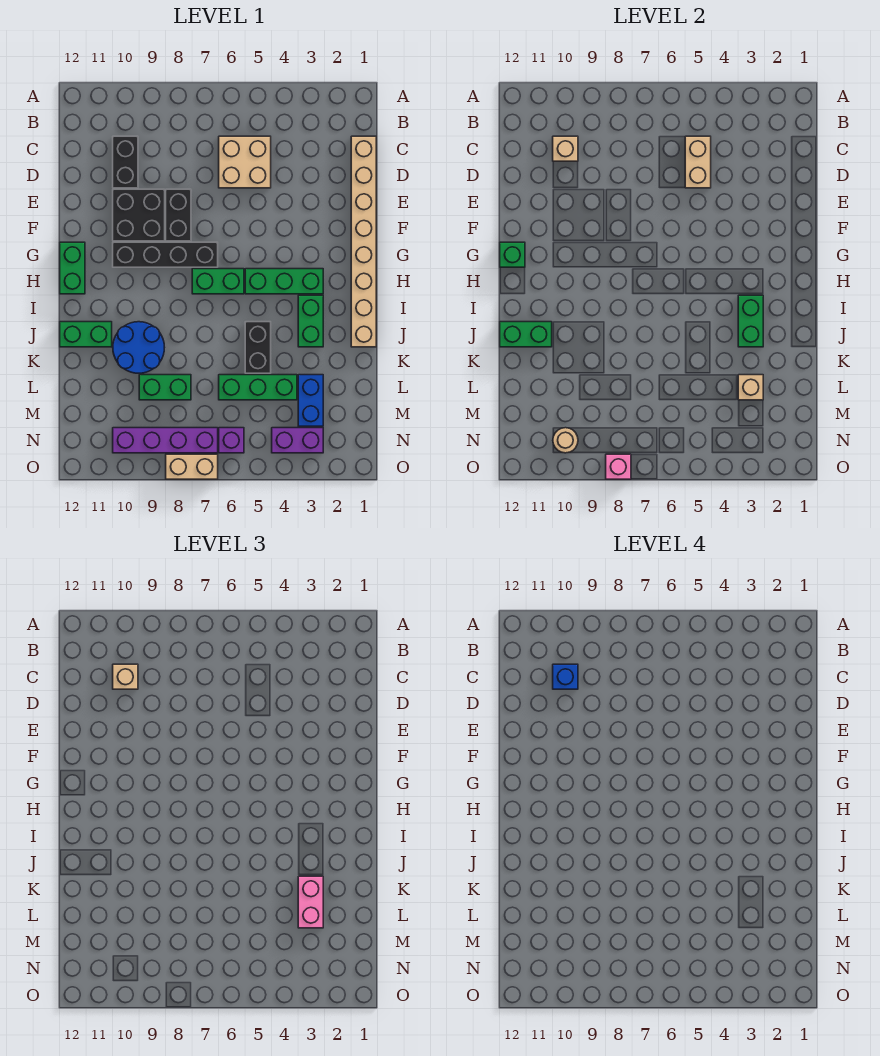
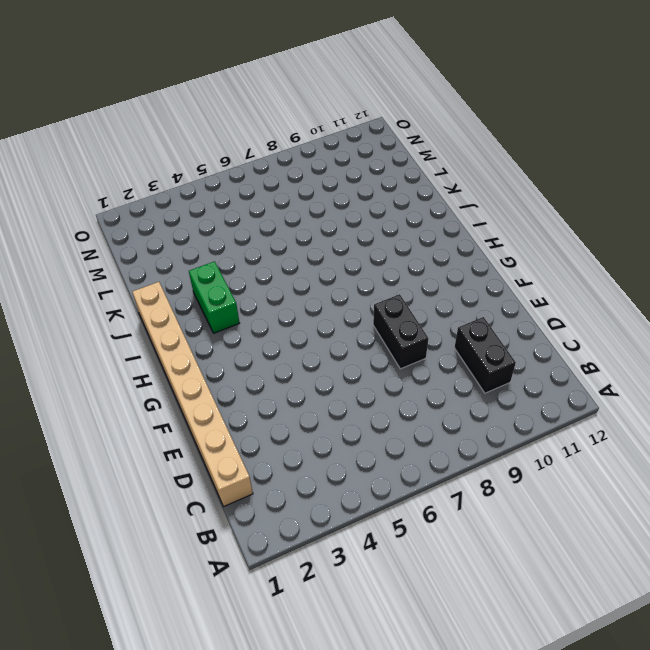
none -> tan brick C5:D6 level 1
none -> black brick E9:F10 level 1
none -> black brick G7:G10 level 1
none -> green brick G12:H12 level 1

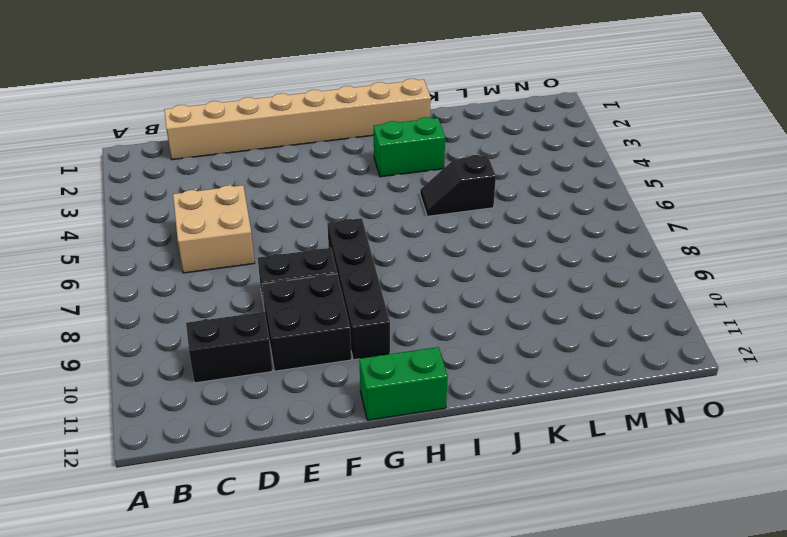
black slope J5:K5 level 1 top K -> black brick J5:K5 level 1
none -> green brick H3:H5 level 1
none -> green brick H6:H7 level 1
none -> blue round brick J9:K10 level 1
none -> green brick J11:J12 level 1

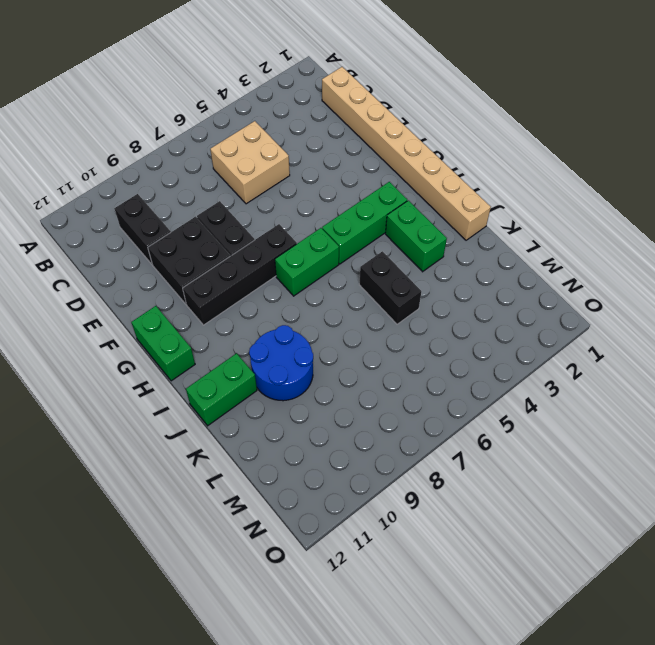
none -> blue brick L3:M3 level 1
none -> green brick L4:L6 level 1
none -> green brick L8:L9 level 1
none -> purple brick N3:N4 level 1

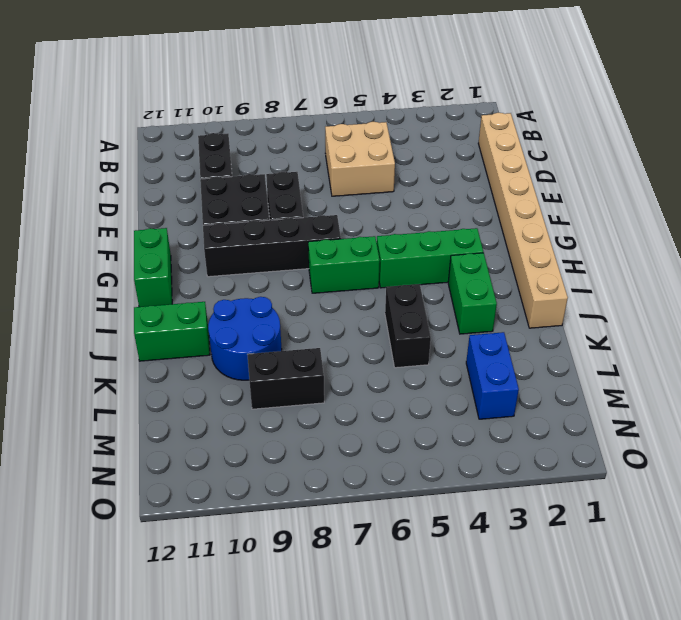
black brick L8:L9 level 1 -> green brick L8:L9 level 1
none -> green brick L4:L6 level 1
none -> purple brick N3:N4 level 1
none -> purple brick N6 level 1
none -> purple brick N7:N10 level 1

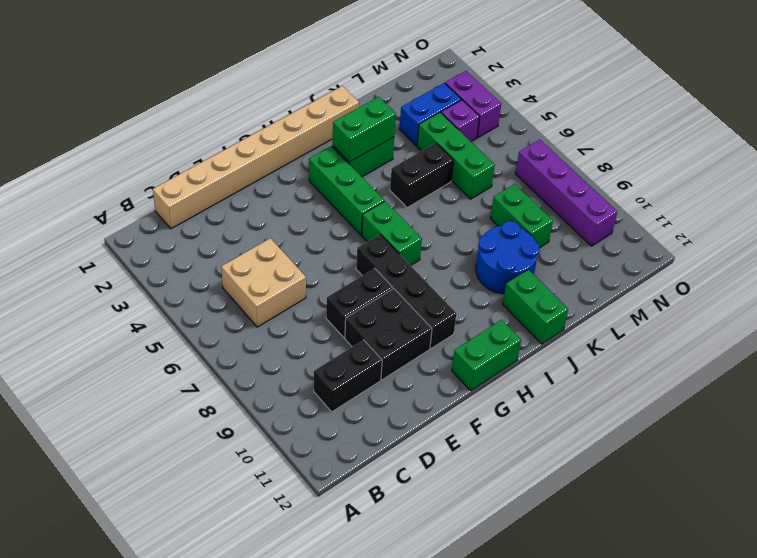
purple brick M4 level 1 -> purple brick N6 level 1
none -> tan brick O7:O8 level 1
none -> tan brick C5:D5 level 2
none -> tan brick C10 level 2
none -> green brick G12 level 2

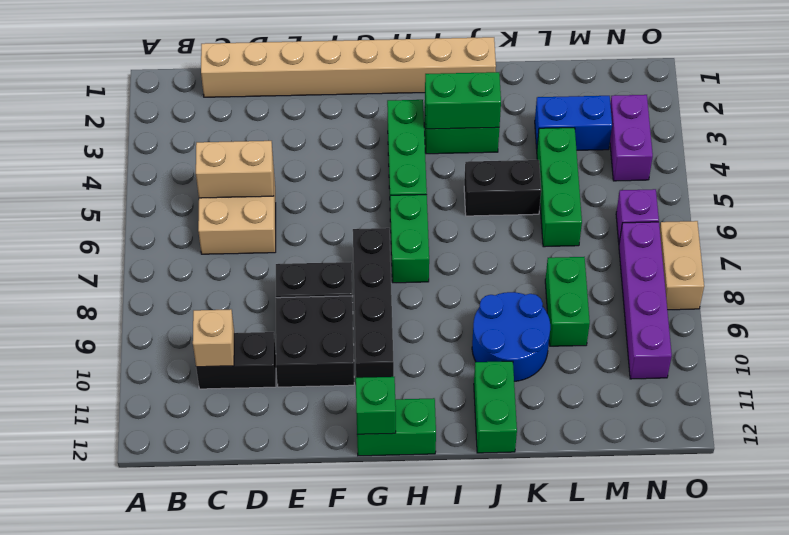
none -> green brick J11:J12 level 2
none -> tan brick L3 level 2
none -> tan round brick N10 level 2
none -> pink brick O8 level 2

